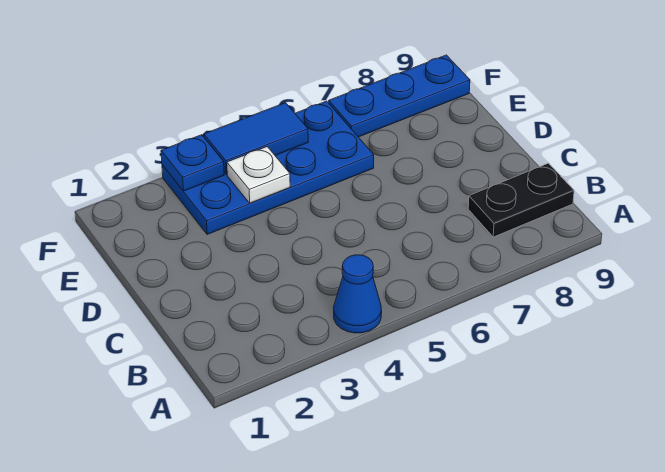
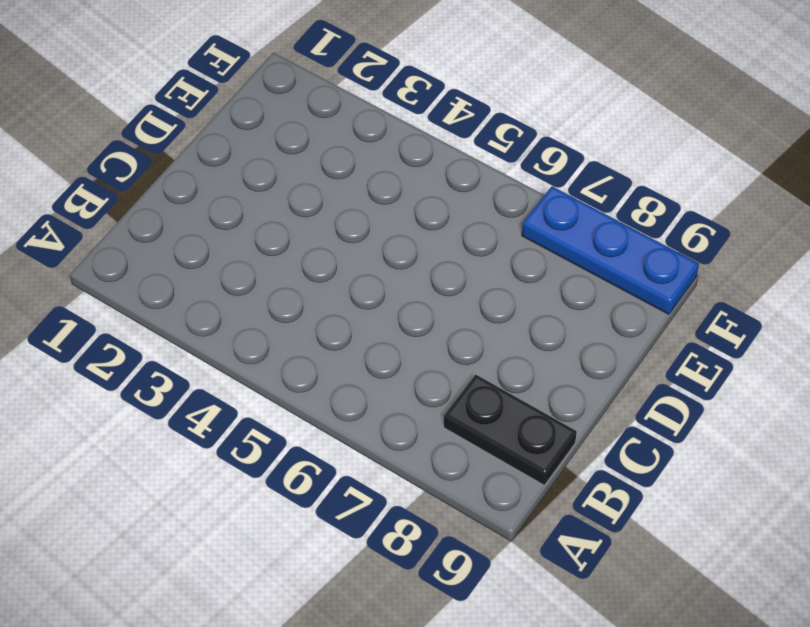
none -> blue cone A4 level 1
none -> blue plate E3:F6 level 1

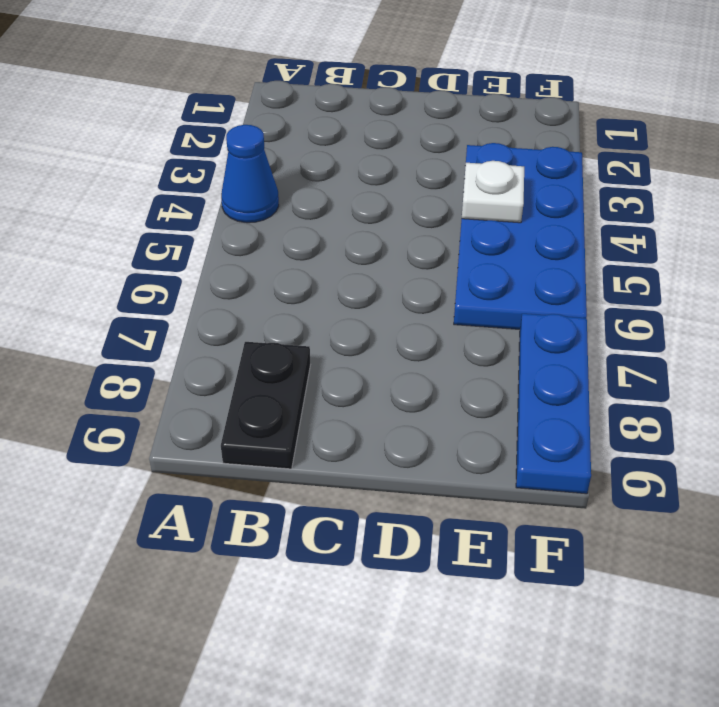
none -> blue plate F3 level 2
none -> blue tile F4:F5 level 2

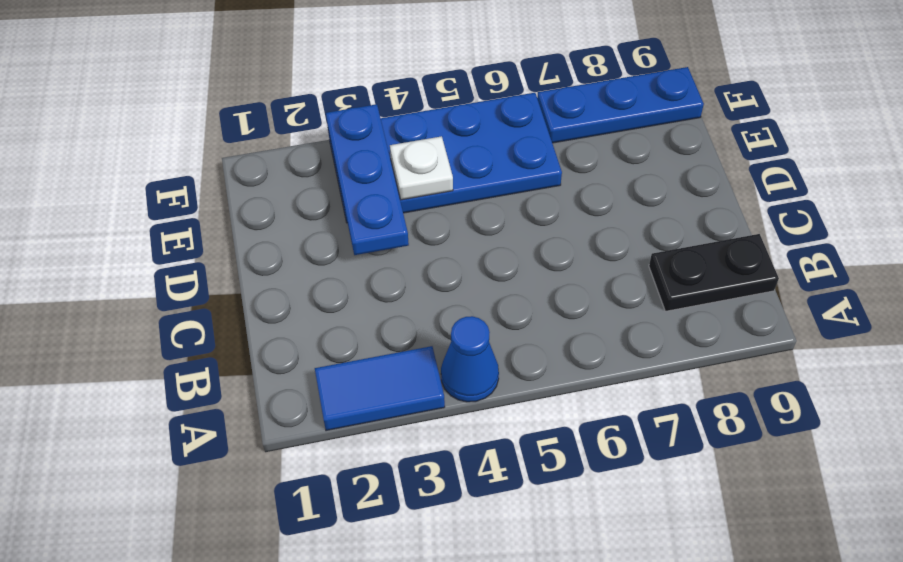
blue tile A2:A3 level 1 -> blue tile F4:F5 level 2
blue plate D3:F3 level 2 -> blue plate F3 level 2

